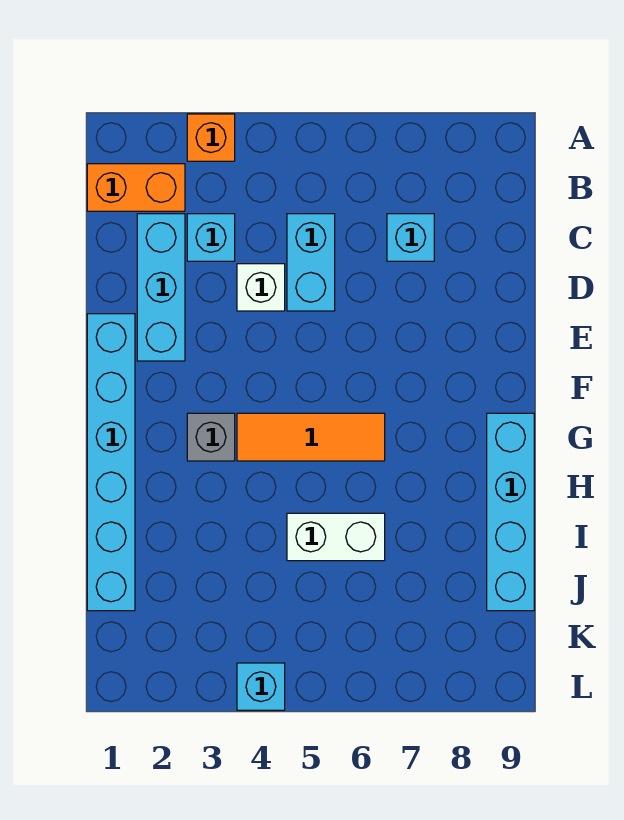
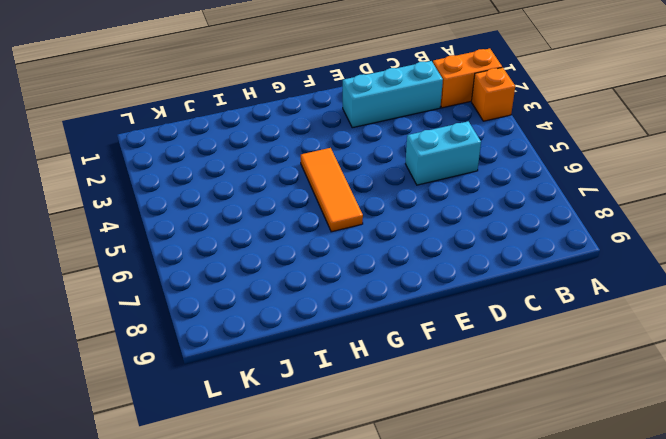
orange brick A2:B2 level 1 -> orange brick B1:B2 level 1
none -> cyan brick C3 level 1
none -> cyan brick C7 level 1
none -> white brick D4 level 1

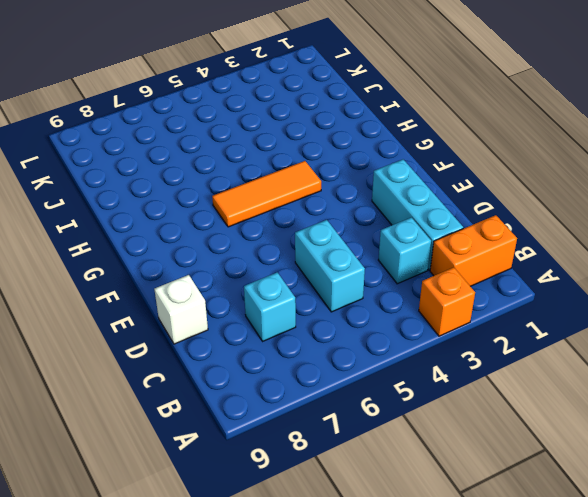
white brick D9 level 1 -> white brick D4 level 1
none -> cyan brick E1:J1 level 1
none -> grey brick G3 level 1
none -> cyan brick G9:J9 level 1

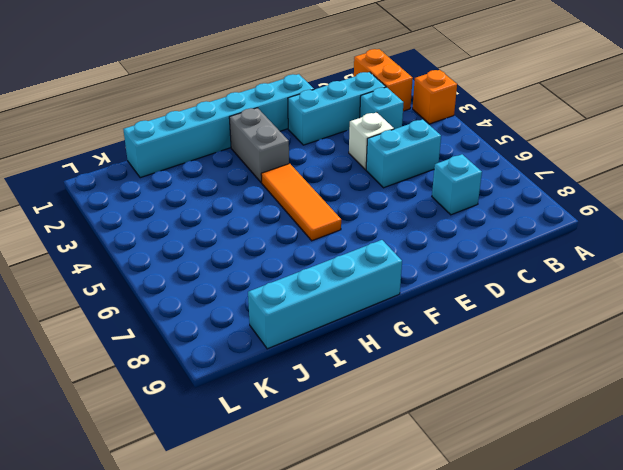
grey brick G2:G3 level 1 -> grey brick G3 level 1
none -> white brick I5:I6 level 1
none -> cyan brick L4 level 1

